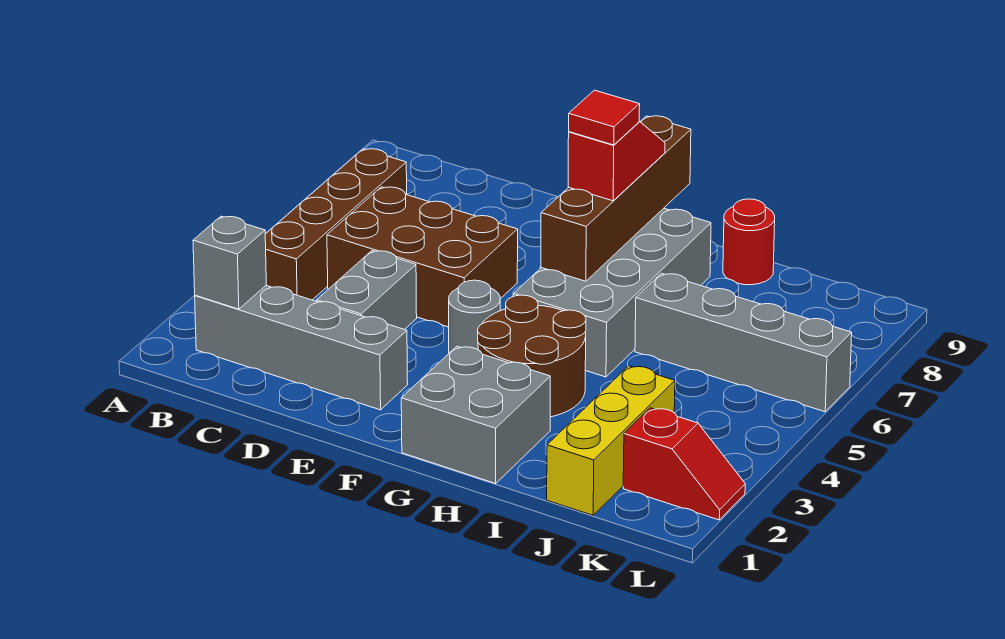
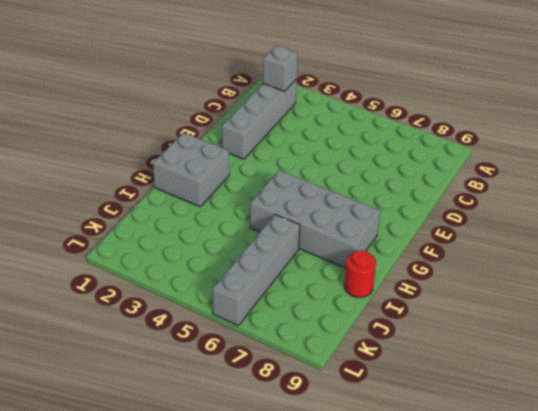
none -> brown brick B4:B7 level 1
none -> brown brick C5:E6 level 1
none -> grey brick D3:D4 level 1

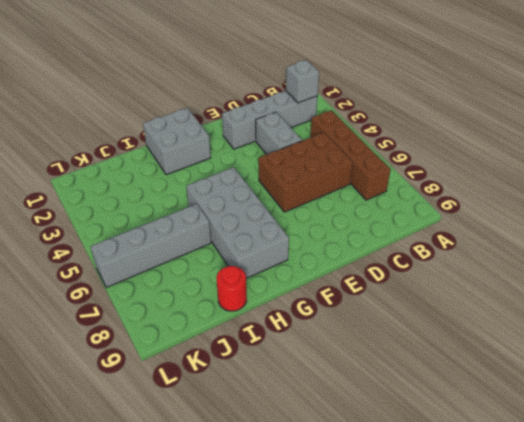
none -> grey round brick F4 level 1
none -> brown round brick G3:H4 level 1
none -> yellow brick J1:J3 level 1

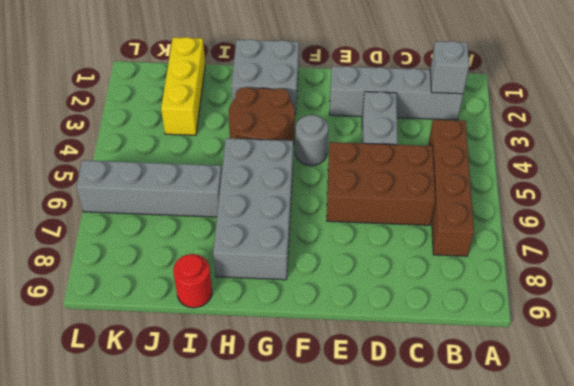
none -> red slope K2:L2 level 1 top K
none -> brown brick G6:G9 level 2
none -> red slope G7:G8 level 3 top 7

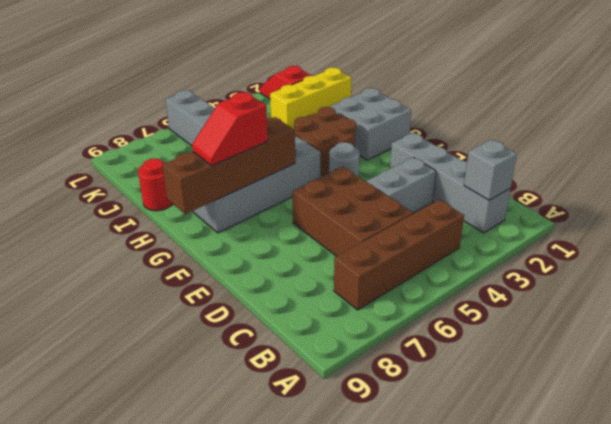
none -> red tile G7 level 4

